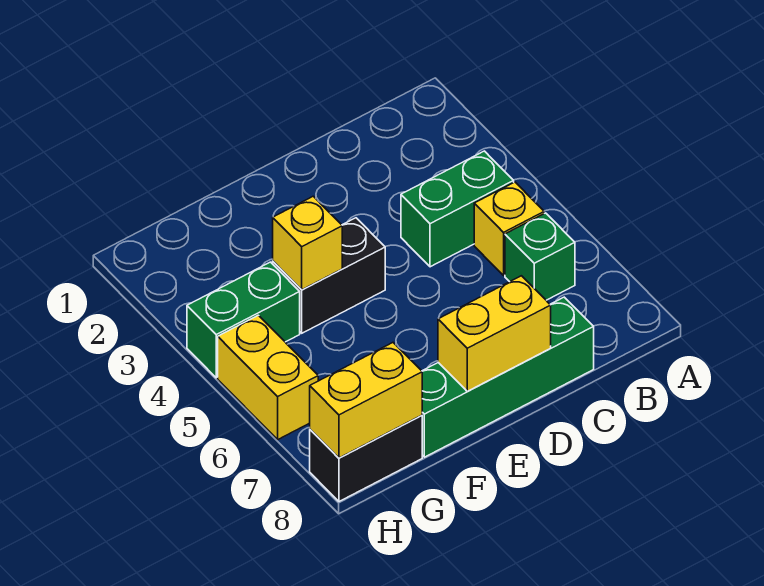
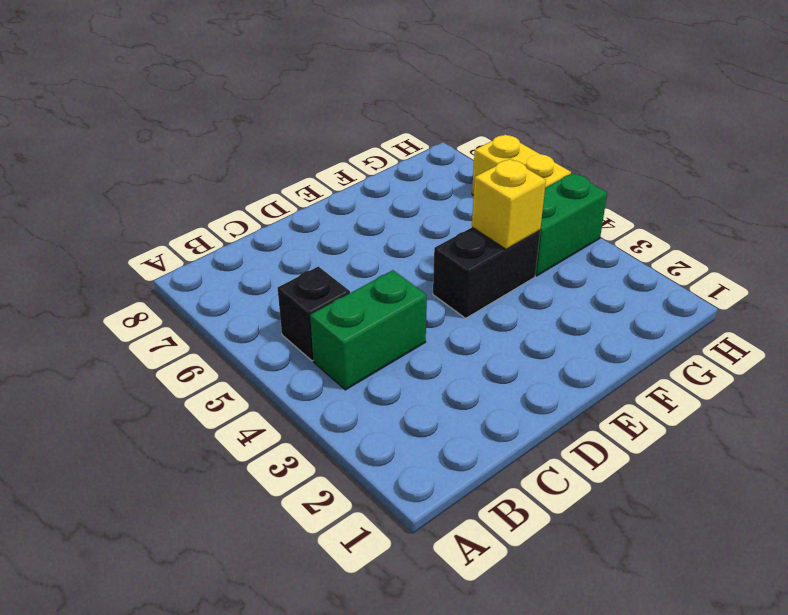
black brick B5 level 1 -> yellow brick B5 level 1
none -> green brick B6 level 1
none -> green brick C8:F8 level 1

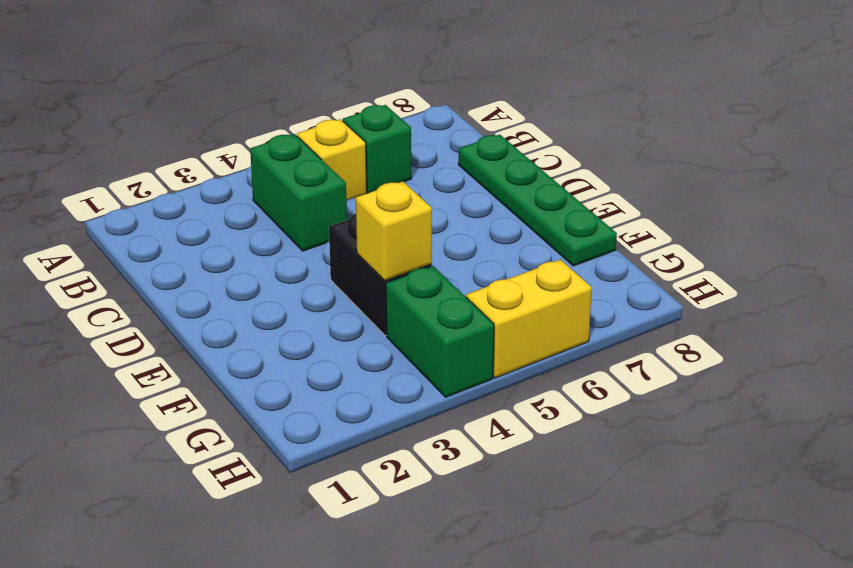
green plate C8:F8 level 1 -> green brick C8:F8 level 1
none -> black brick G8:H8 level 1
none -> yellow brick D8:E8 level 2

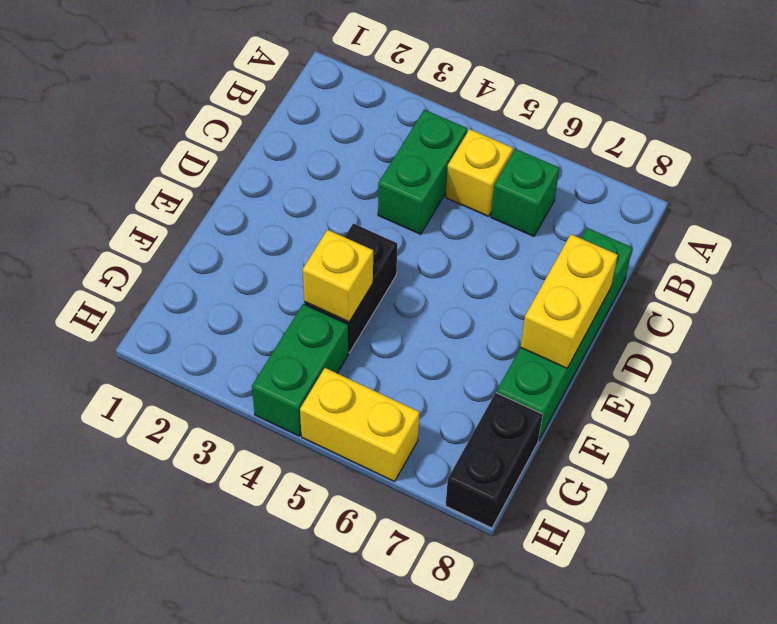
none -> yellow brick G8:H8 level 2

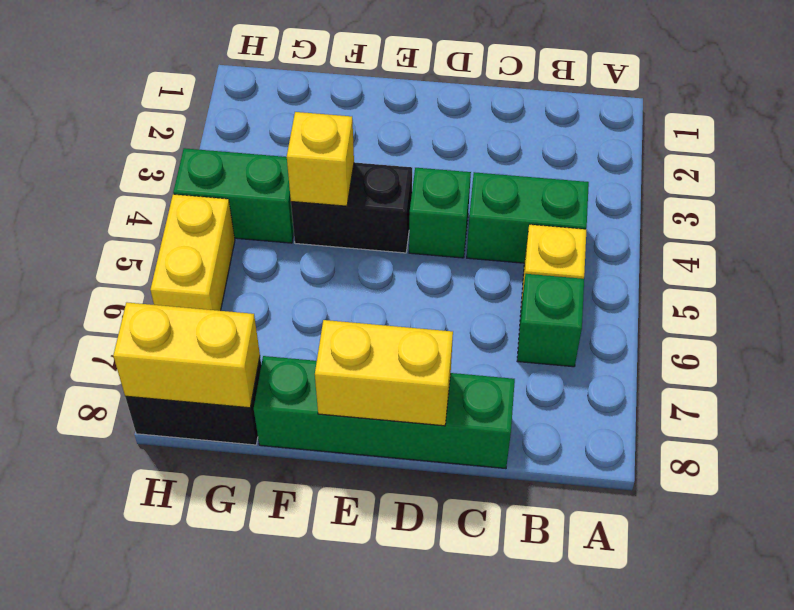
green brick D4 level 1 -> none

